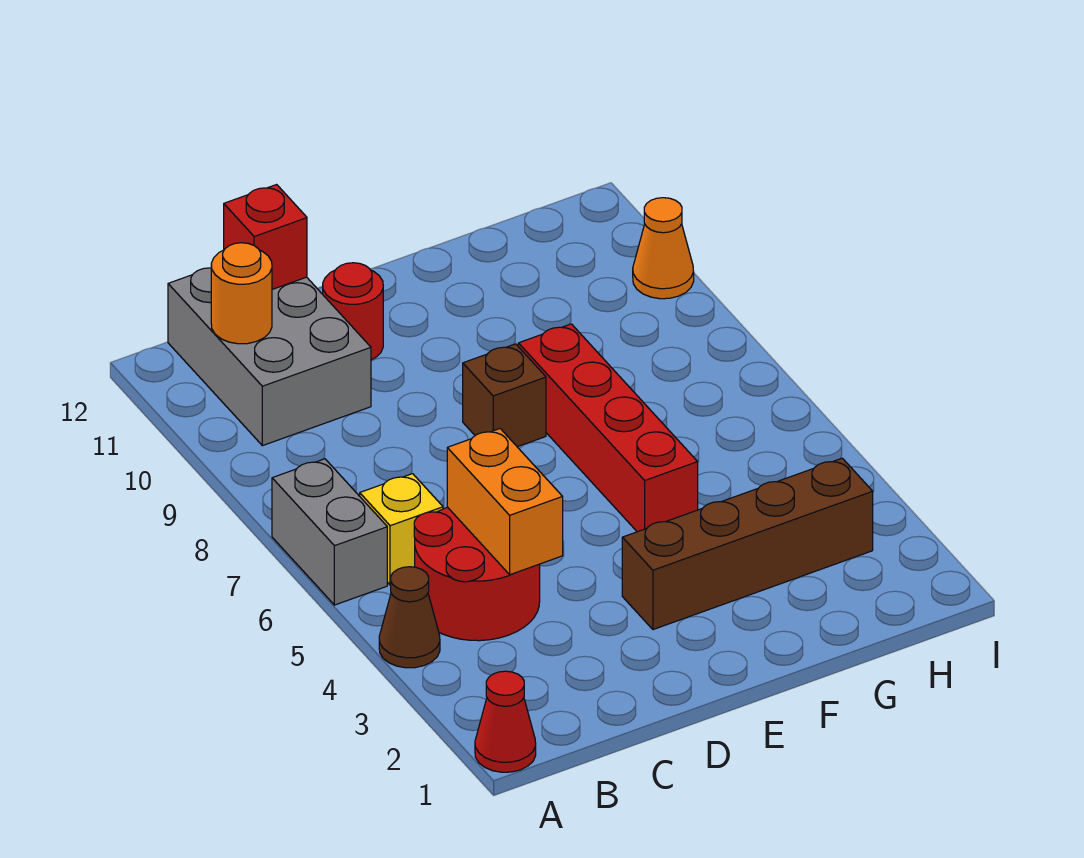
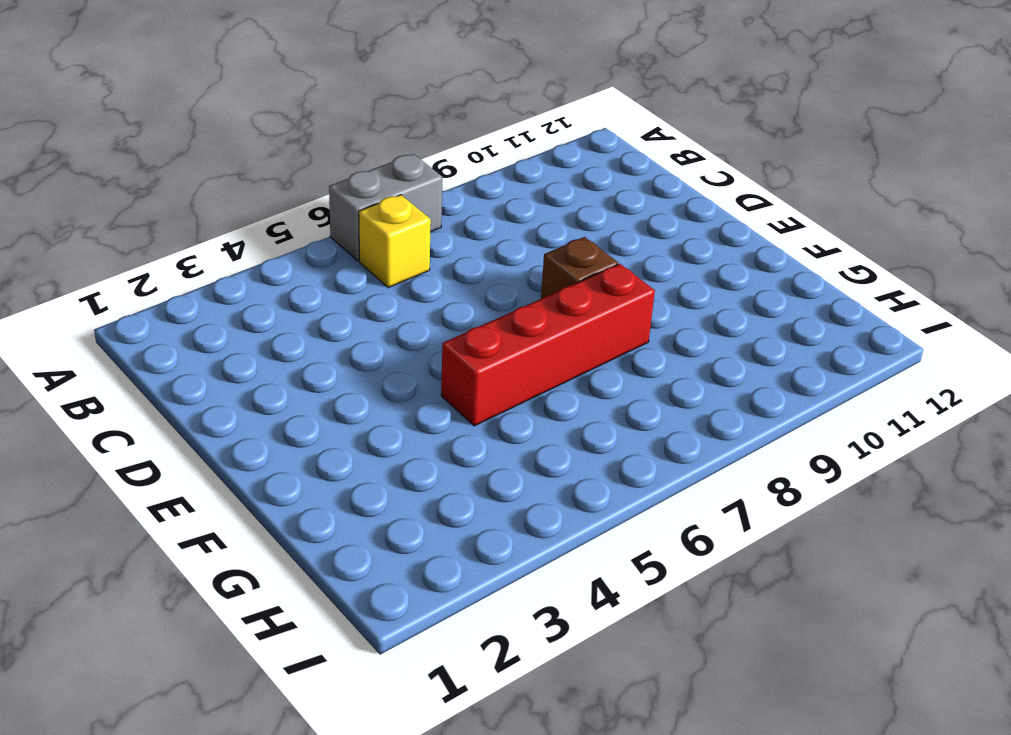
none -> red cone A1 level 1
none -> brown cone A4 level 1
none -> red round brick B4:C5 level 1

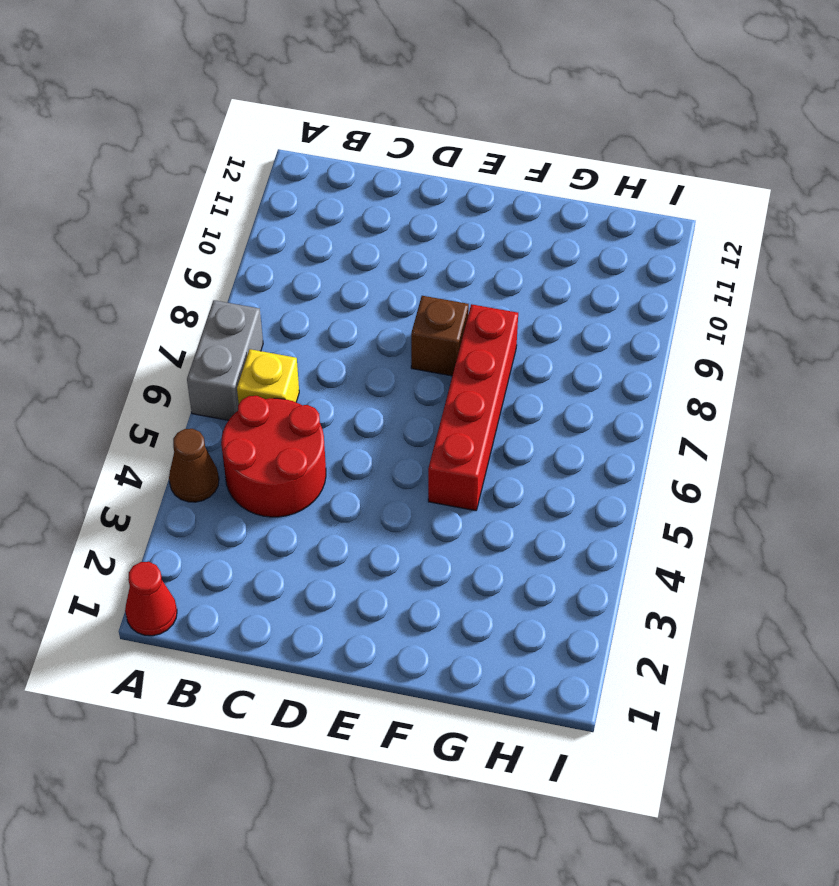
none -> grey brick B10:C12 level 1
none -> red round brick D11 level 1
none -> brown brick E3:H3 level 1

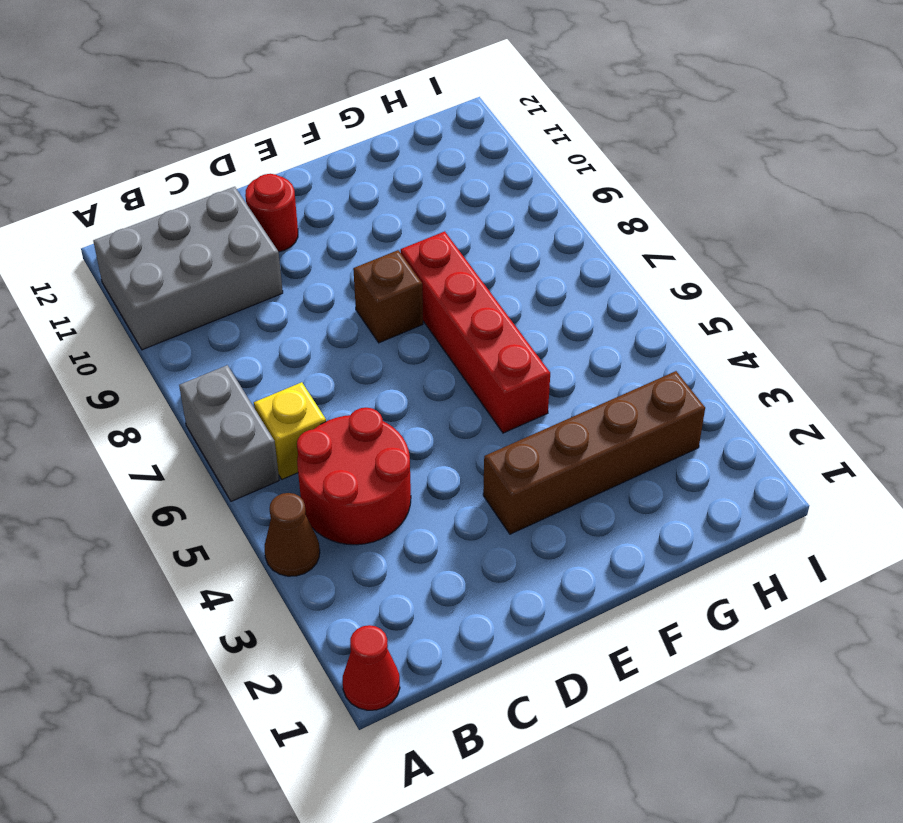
grey brick A10:C11 level 1 -> grey brick B10:C12 level 1
none -> orange cone I10 level 1
none -> orange round brick B11 level 2
none -> orange brick C4:C5 level 2

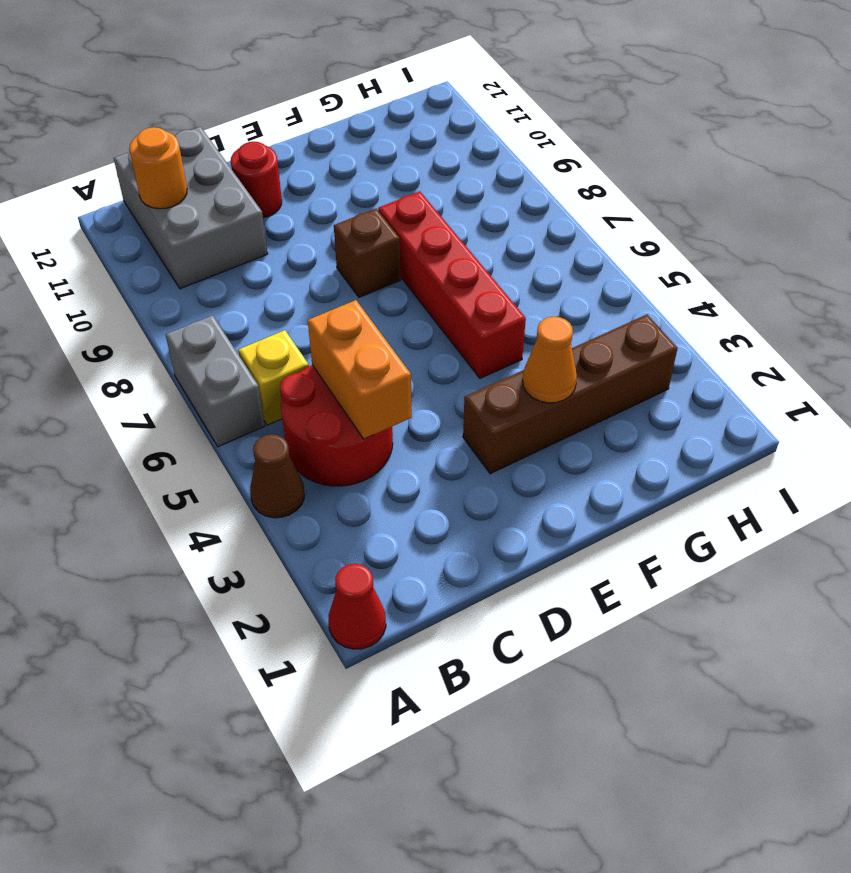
orange cone F3 level 2 -> orange cone I10 level 1
none -> red brick C12 level 2

